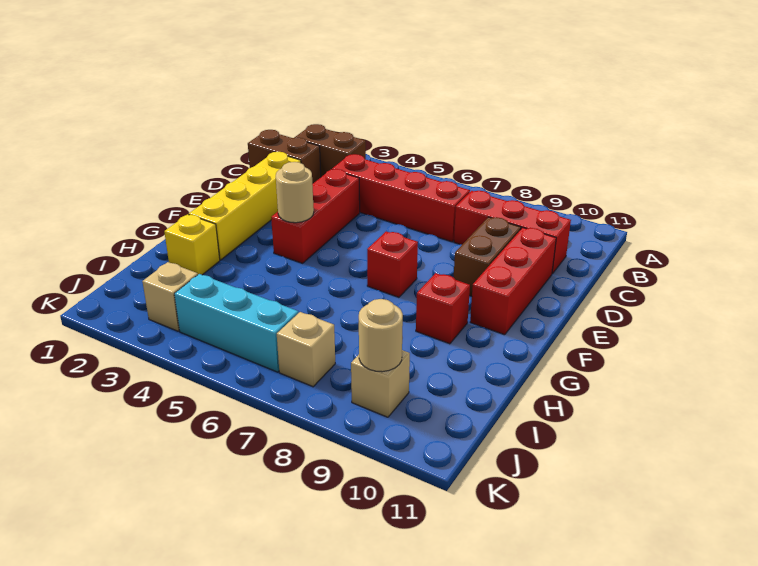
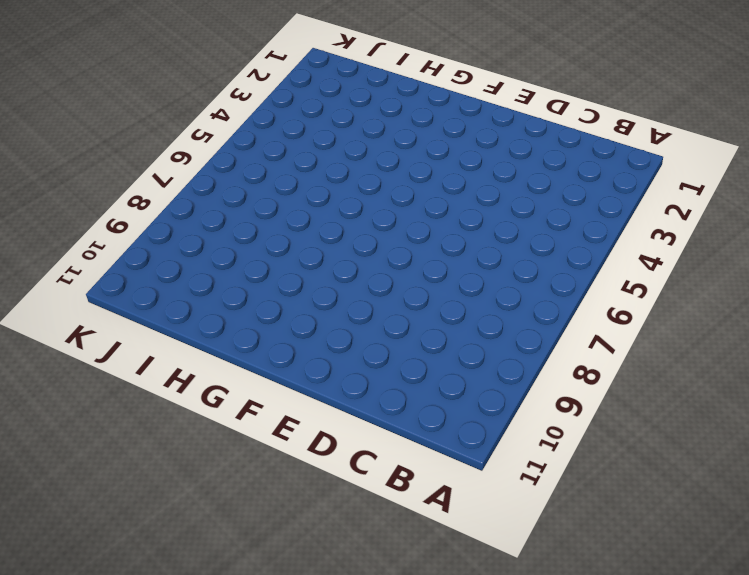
none -> brown brick B2:B3 level 1
none -> brown brick C1:C2 level 1
none -> red brick C4:C7 level 1

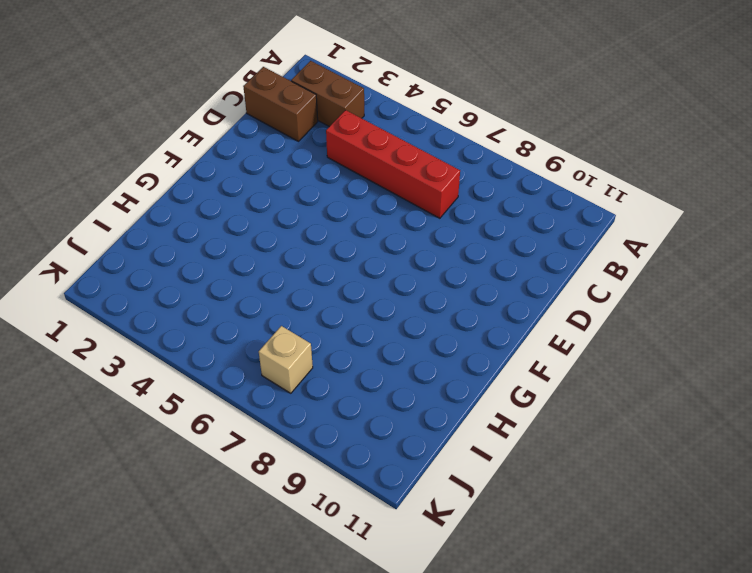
none -> red brick C8:C10 level 1
none -> yellow brick D2:G2 level 1
none -> red brick D4:F4 level 1

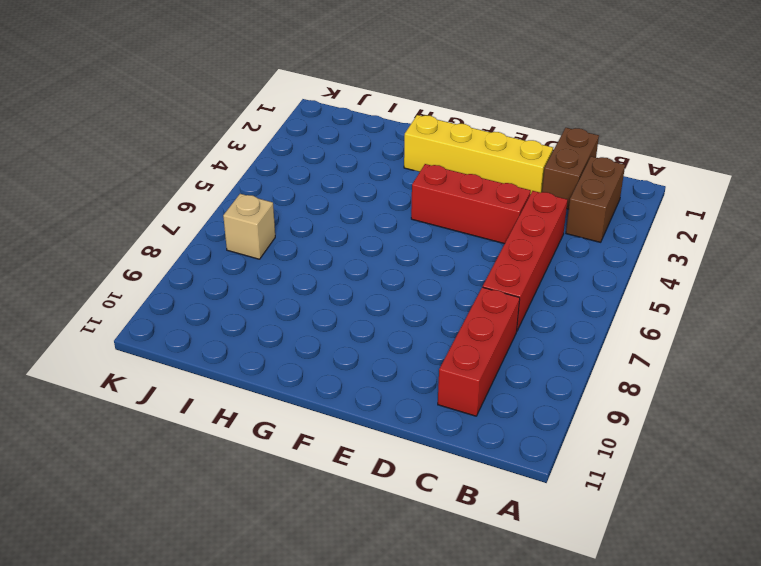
none -> brown brick D9:E9 level 1
none -> red brick D10:F10 level 1
none -> red brick F7 level 1

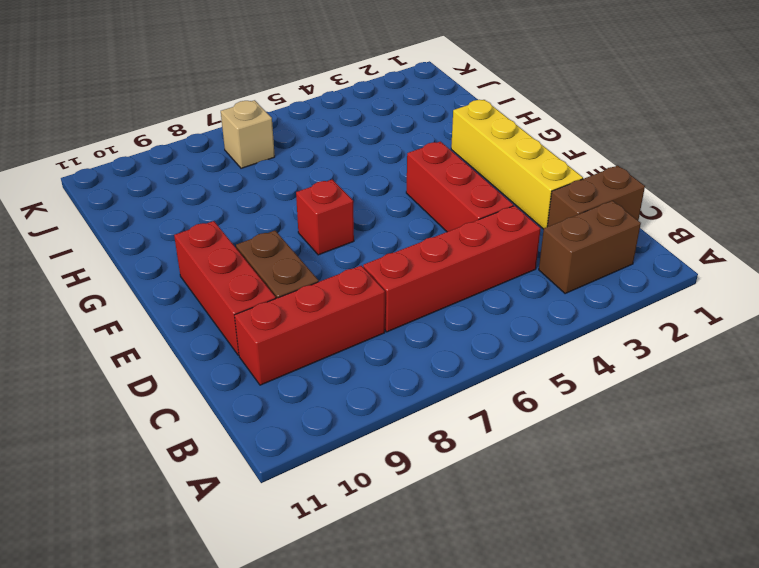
none -> red brick G9 level 1
none -> yellow brick H2 level 1
none -> tan brick J3 level 1

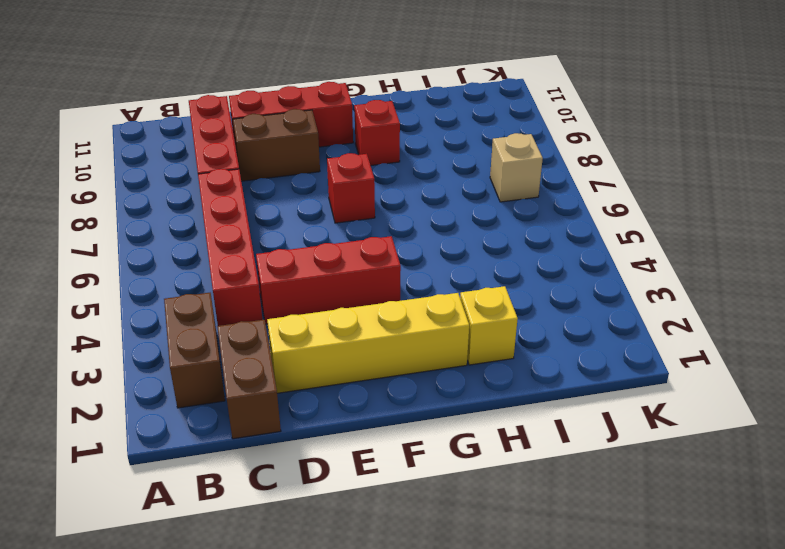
none -> tan brick J3 level 1
none -> cyan brick J4:J6 level 1
none -> tan brick J9 level 1

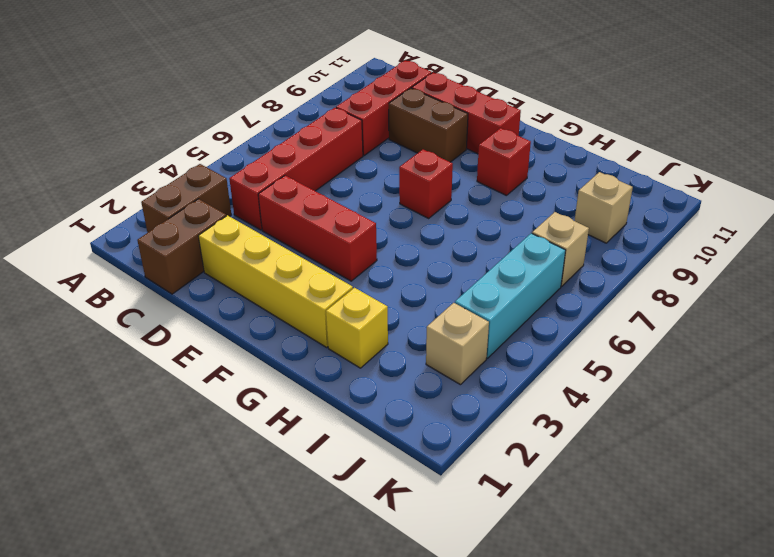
none -> tan round brick F4 level 2
none -> tan round brick J9 level 2

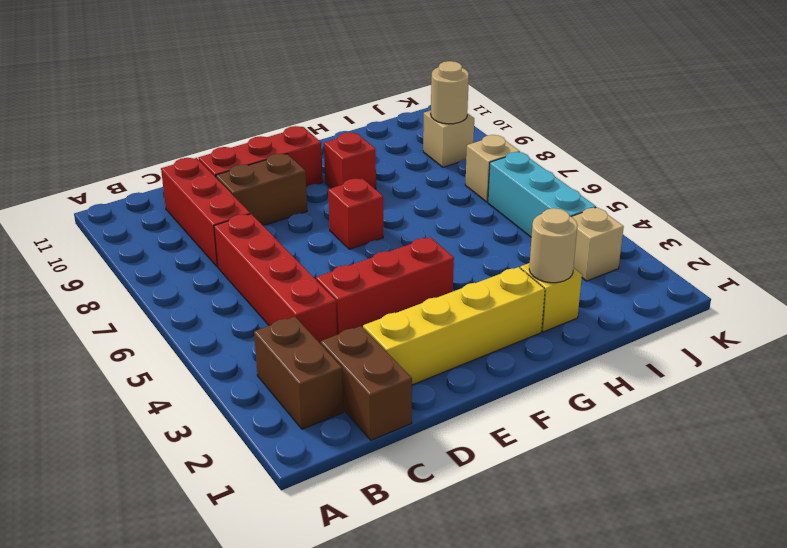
tan round brick H2 level 2 -> tan round brick F4 level 2

